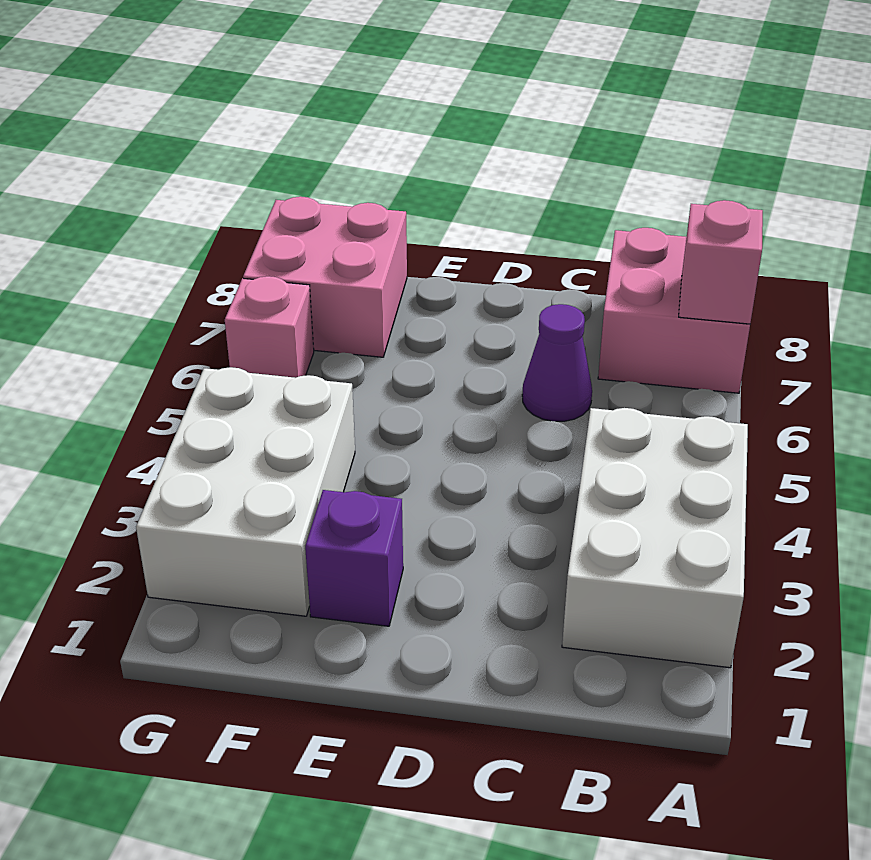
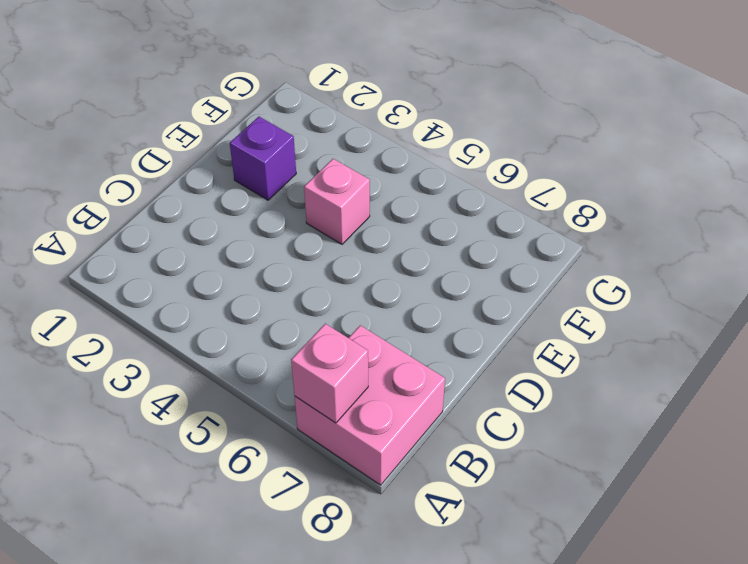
pink brick E4 level 1 -> pink brick G6 level 1
none -> white brick A2:B4 level 1
none -> purple cone C6 level 1

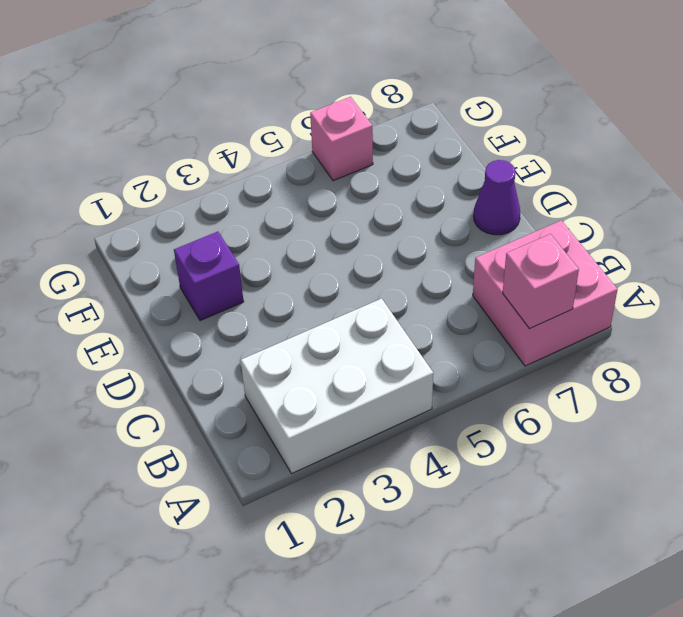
purple cone D8 level 1 -> purple cone C6 level 1
none -> white brick F2:G4 level 1
none -> pink brick F7:G8 level 1

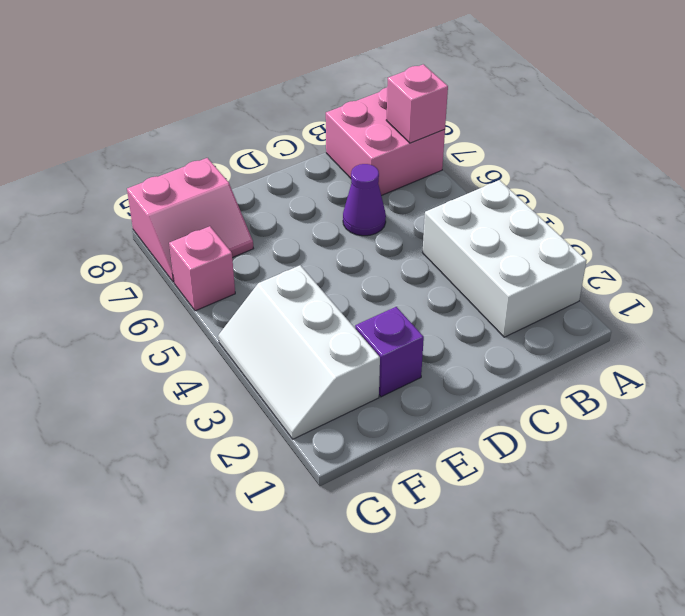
white slope F2:G4 level 1 top F -> white brick F2:G4 level 1
pink slope F7:G8 level 1 top 8 -> pink brick F7:G8 level 1

